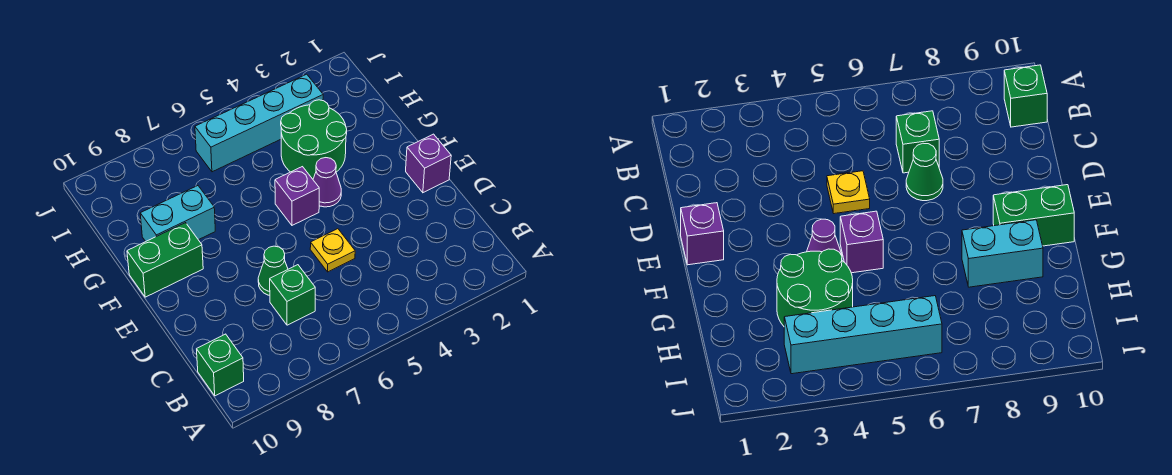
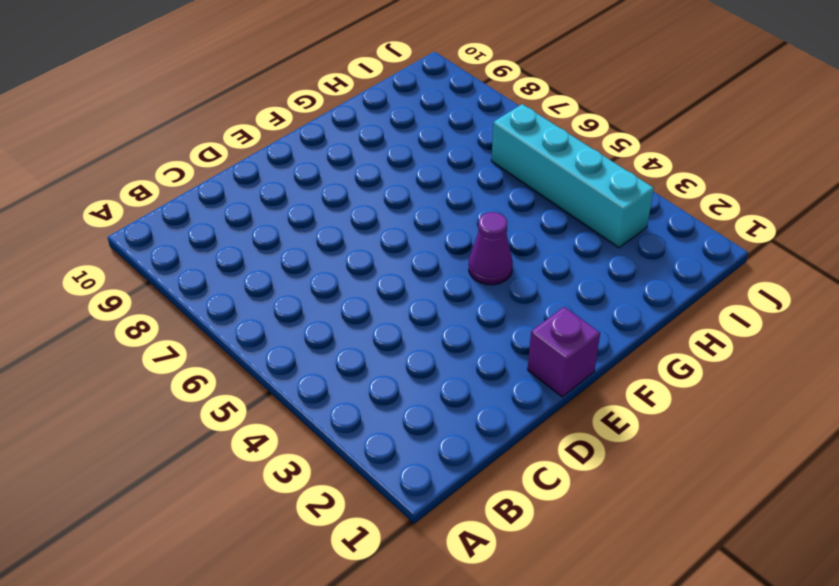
none -> green brick B10 level 1
none -> green brick C7 level 1

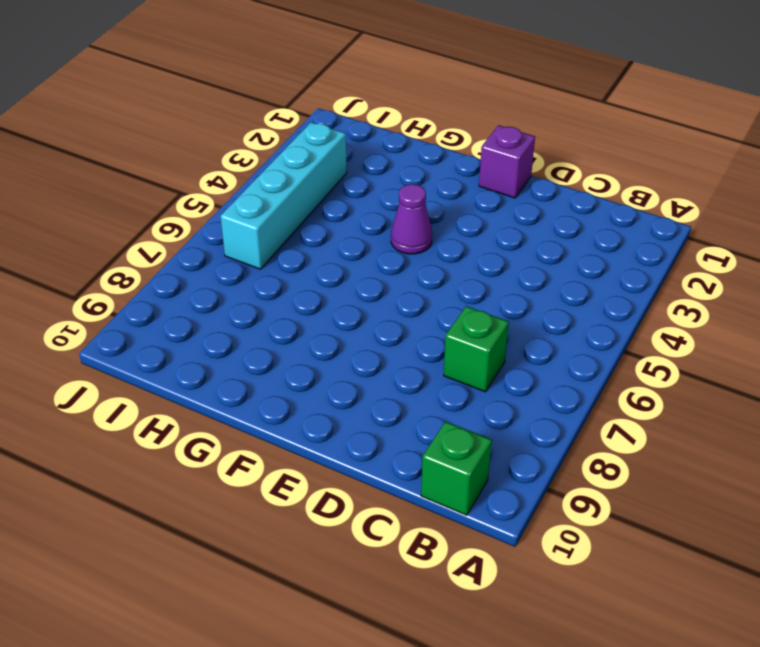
none -> yellow plate D5 level 1
none -> green cone D7 level 1

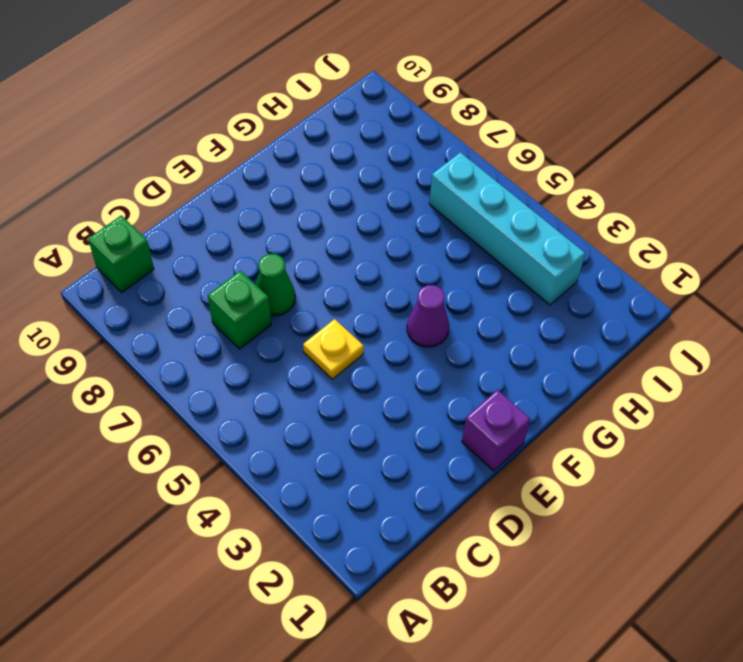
none -> purple brick F5 level 1
none -> green brick F9:F10 level 1

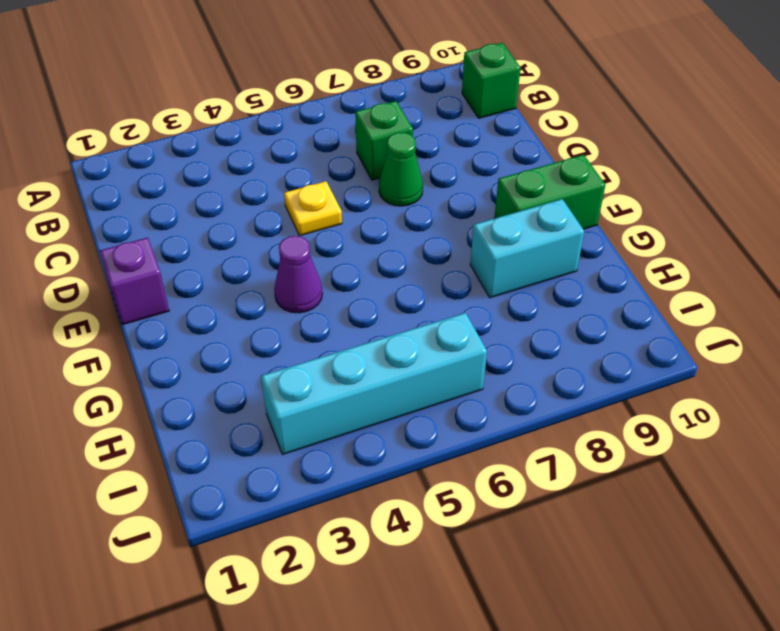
none -> purple brick F5 level 1
none -> green round brick G3:H4 level 1

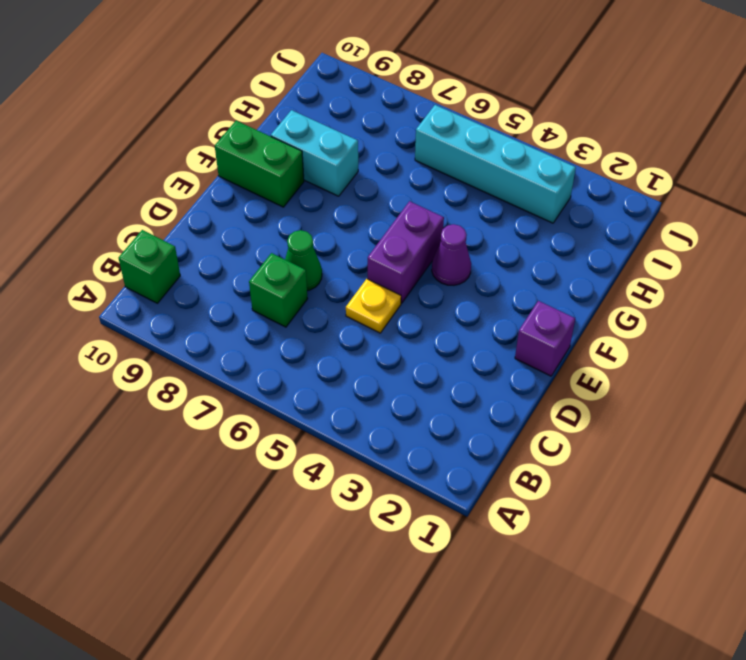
purple brick E5:F5 level 1 -> purple brick F5 level 1
none -> green round brick G3:H4 level 1

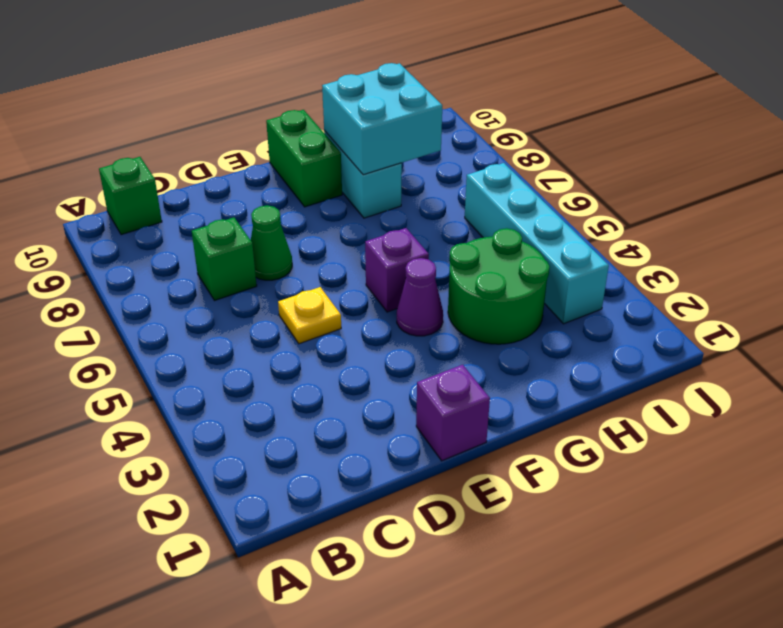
cyan brick G8:H9 level 2 -> none

